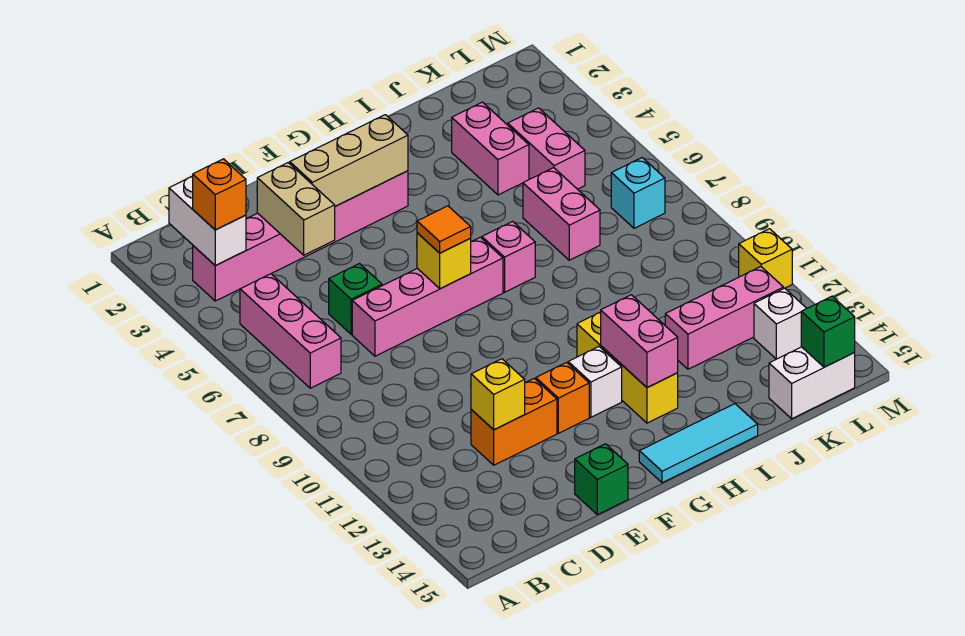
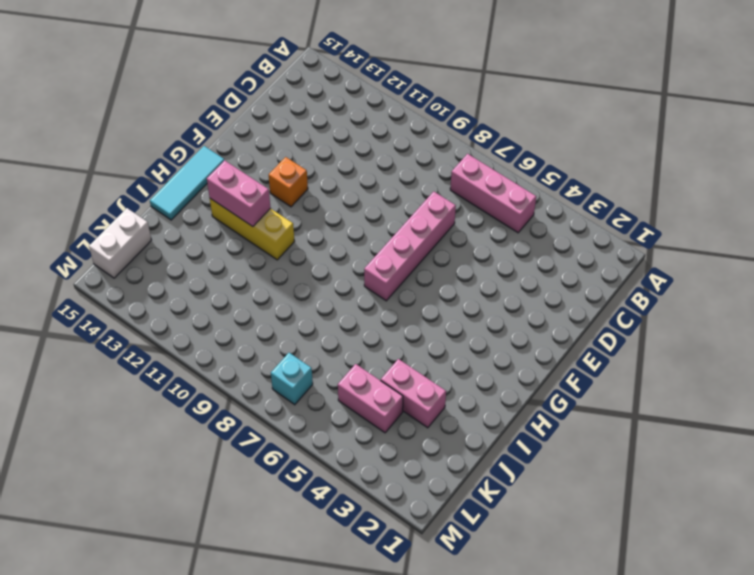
none -> pink brick B3:G3 level 1
none -> green brick D6 level 1
none -> orange brick D12:E12 level 1

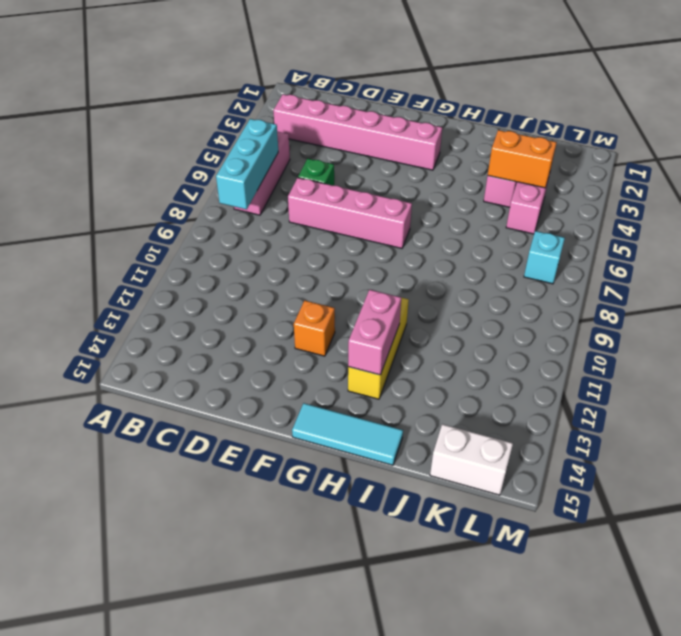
cyan brick B6:B8 level 2 -> none
orange brick J4:K4 level 2 -> orange brick D12:E12 level 1
none -> green brick E15 level 1
none -> white brick G12 level 1
none -> pink brick H7 level 1

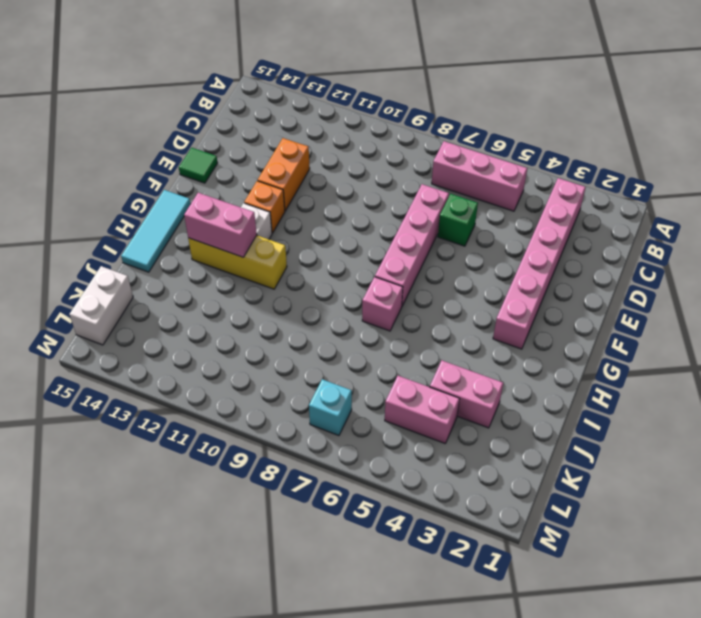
green tile E15 level 1 -> green brick E15 level 1
none -> pink brick J6:J7 level 1
none -> pink brick J12:L12 level 1
none -> white brick L13 level 1

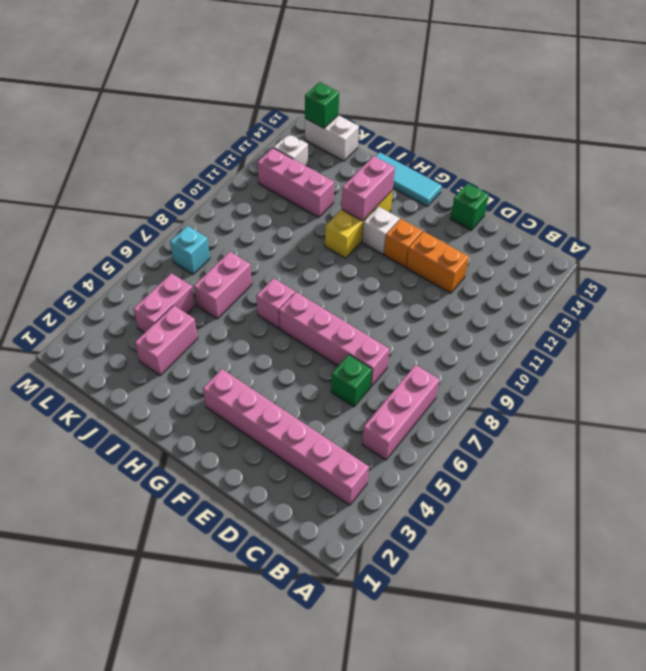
none -> yellow brick M11 level 1
none -> white brick B2:B3 level 2
none -> tan brick D3:D4 level 2

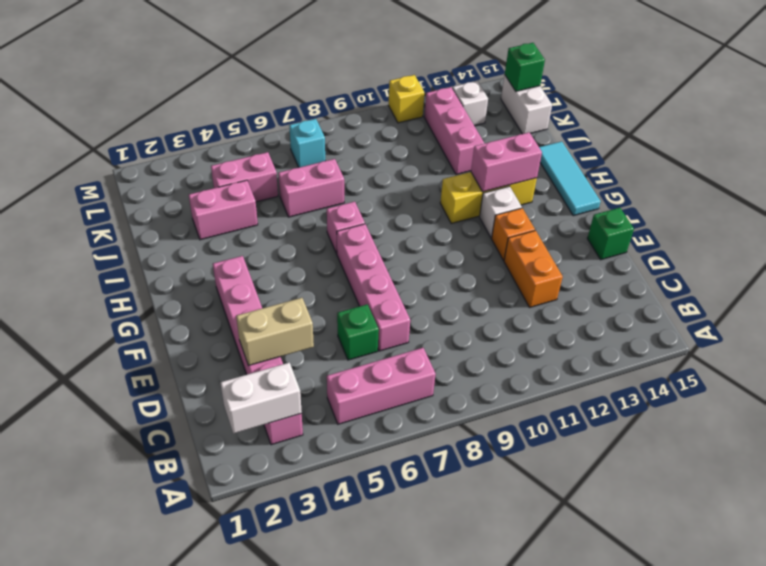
none -> yellow brick D12 level 2
none -> tan brick E3:G3 level 2
none -> yellow brick F7 level 2

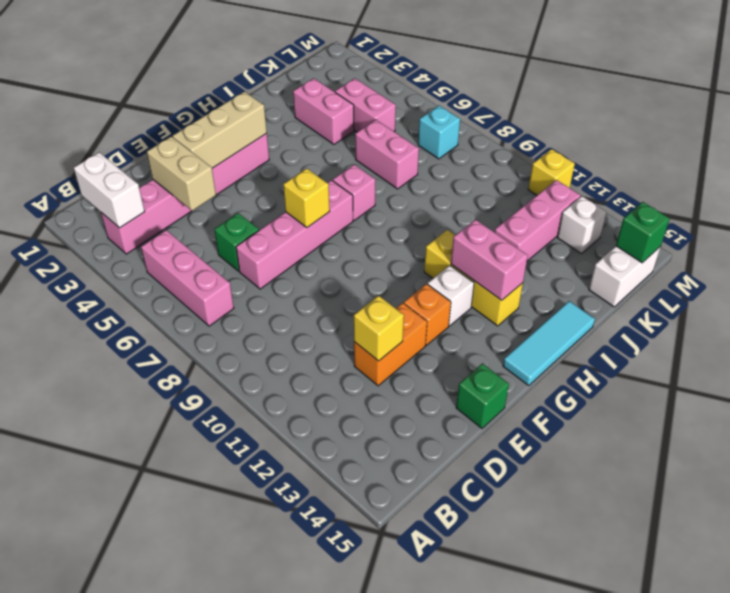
none -> orange brick B3 level 3
none -> orange tile F7 level 3

